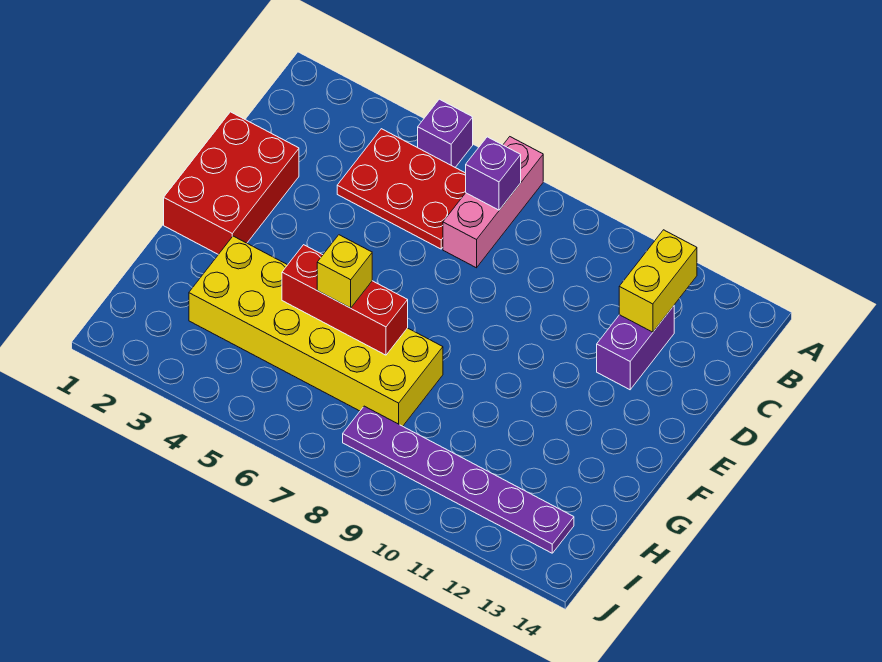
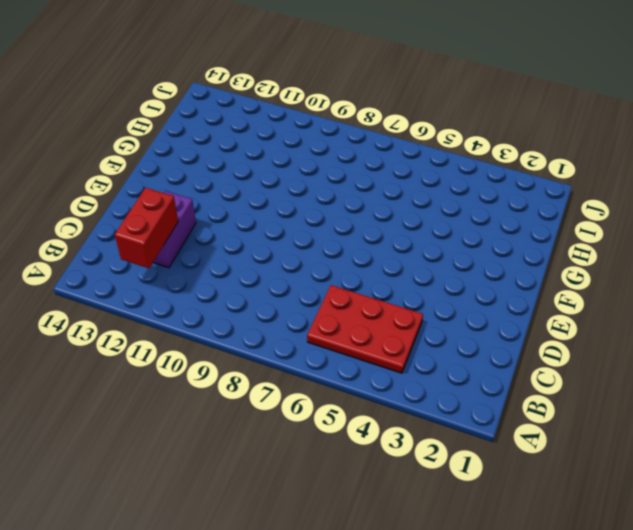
red brick B12:C12 level 2 -> yellow brick B12:C12 level 2
none -> purple brick A5 level 1
none -> pink brick A7:C7 level 1

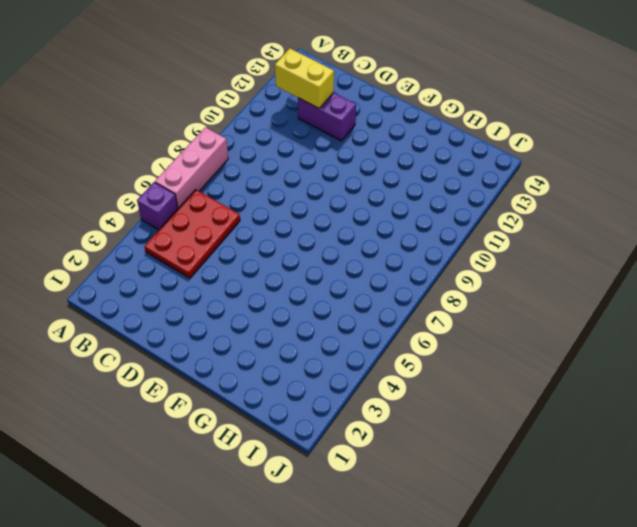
pink brick A6:A8 level 1 -> pink brick A7:C7 level 1
none -> red brick D1:F2 level 1
none -> yellow brick G3:H8 level 1

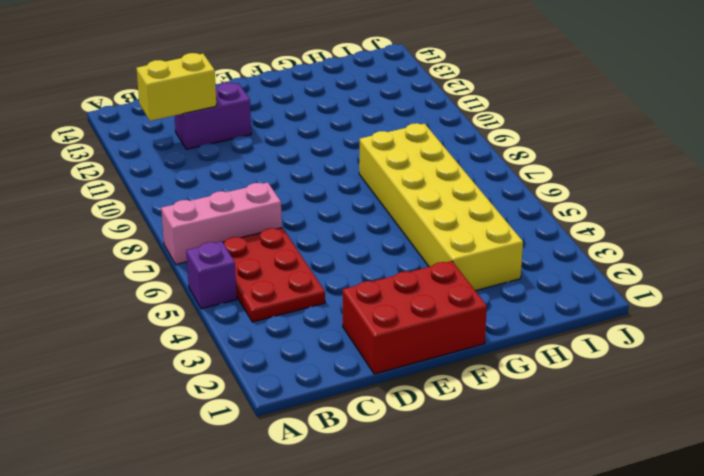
none -> purple plate I8:I13 level 1
none -> purple brick B7 level 2

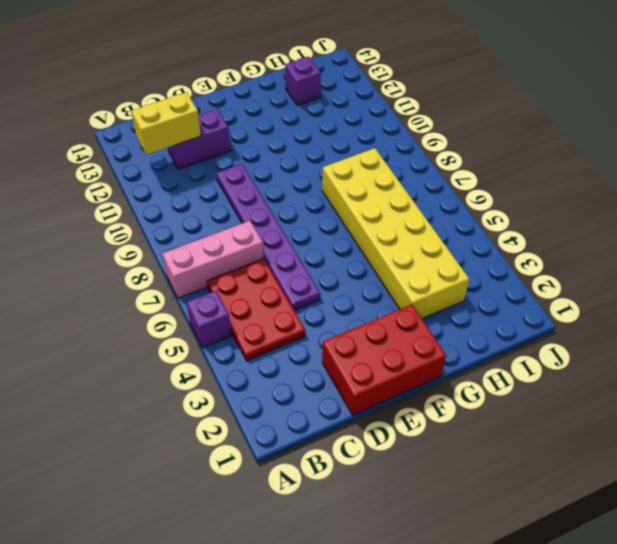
purple plate D5:D10 level 1 -> purple plate I8:I13 level 1
purple brick H13 level 1 -> purple brick B7 level 2
none -> red brick G5:G7 level 2
none -> yellow brick G6 level 3

